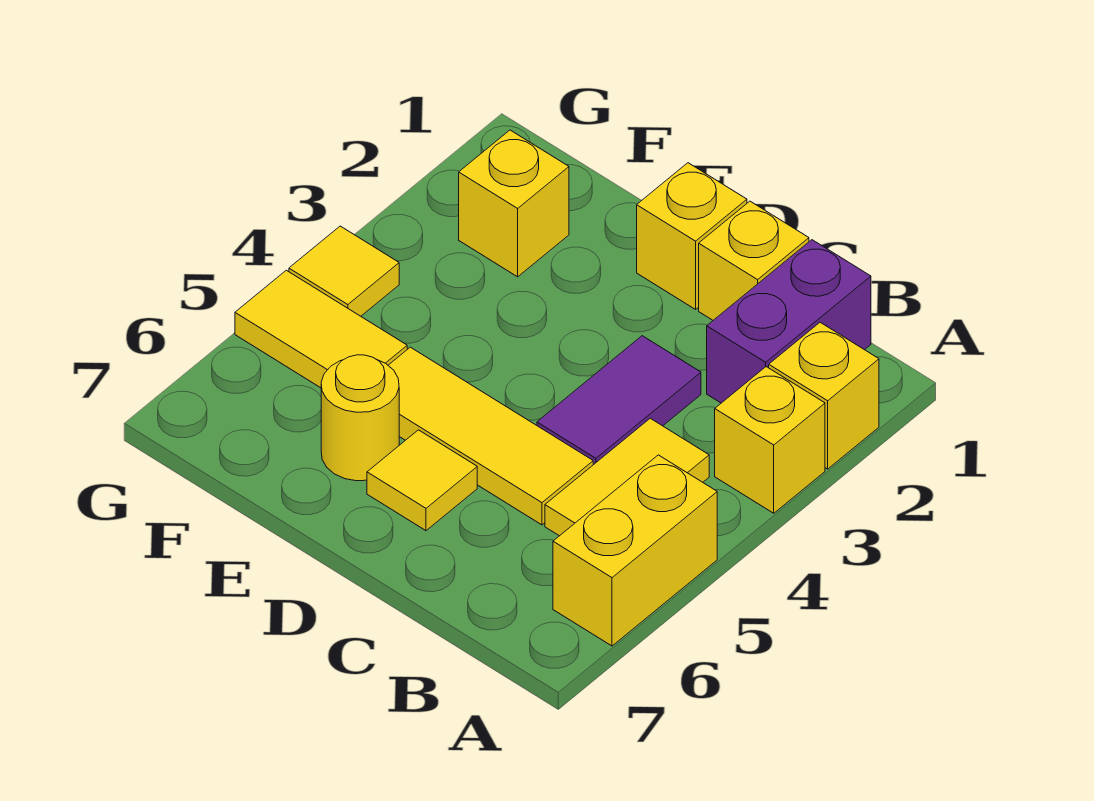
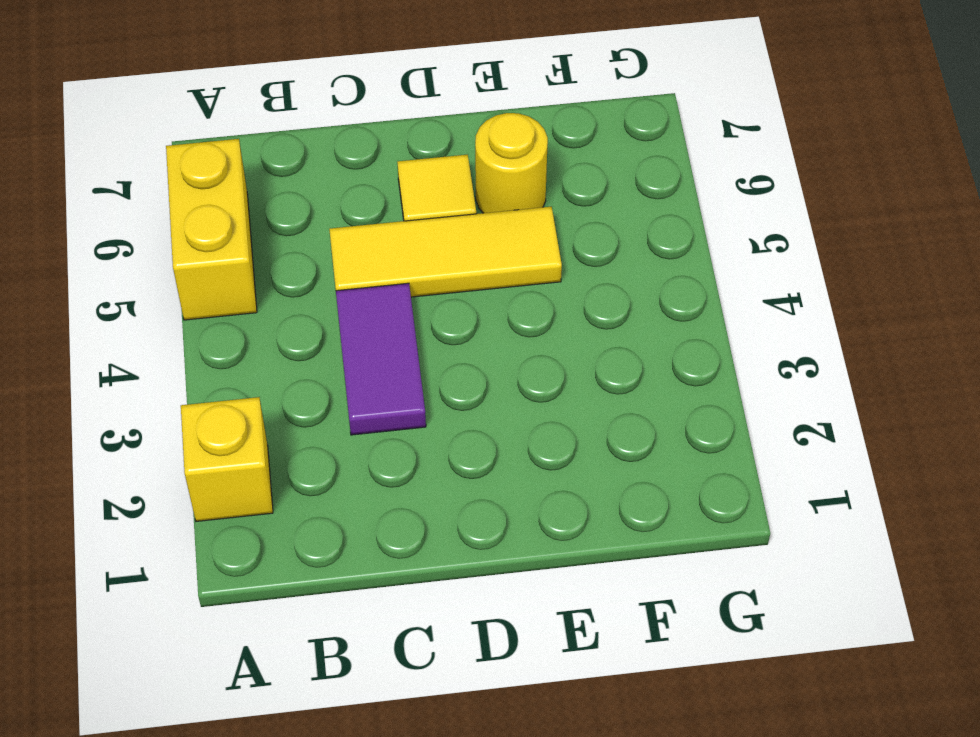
none -> yellow brick A3 level 1
none -> purple brick B1:B2 level 1
none -> yellow tile B4:B5 level 1

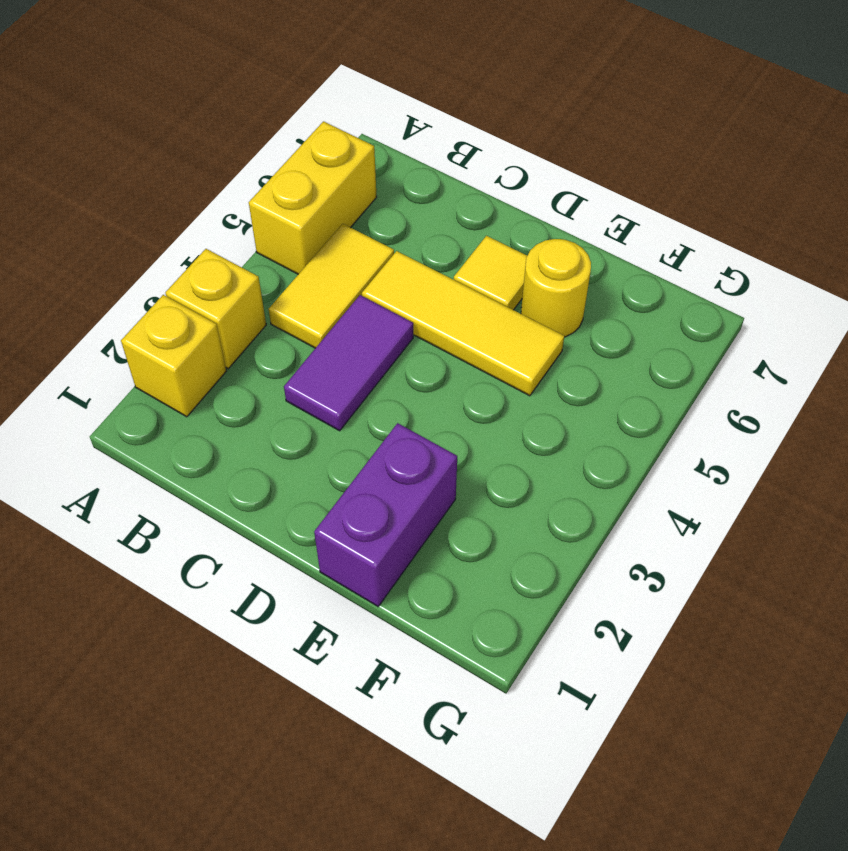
purple brick E1:E2 level 1 -> purple brick B1:B2 level 1
none -> yellow brick C1 level 1
none -> yellow brick D1 level 1
none -> yellow brick F2 level 1

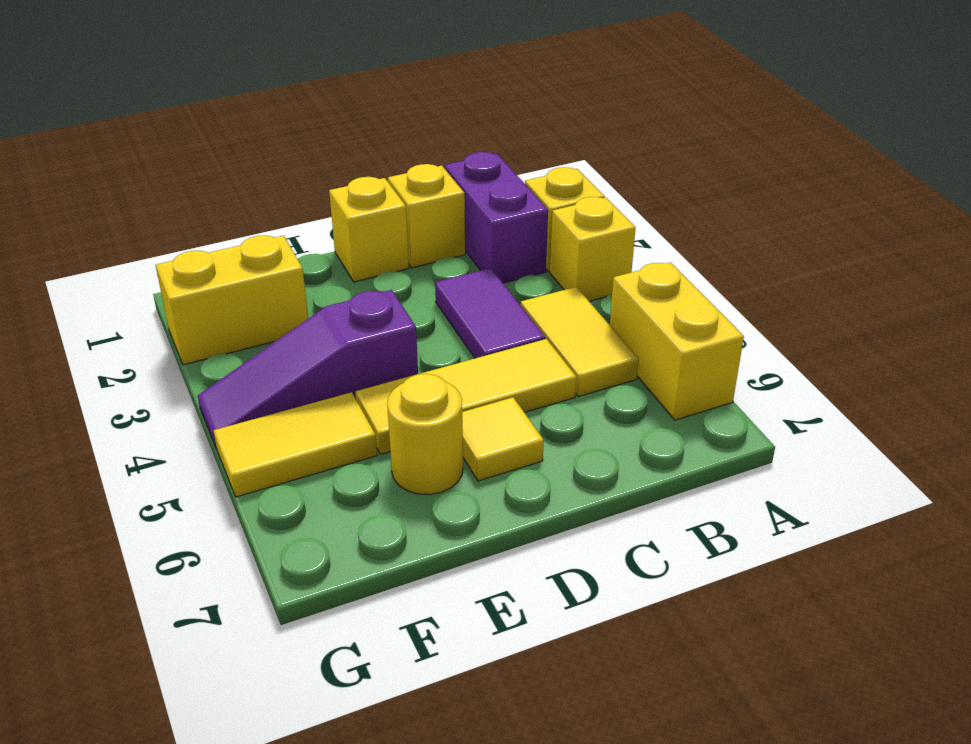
purple slope E4:G4 level 1 top E -> yellow tile G4 level 1
yellow brick F2:G2 level 1 -> yellow brick F2 level 1

